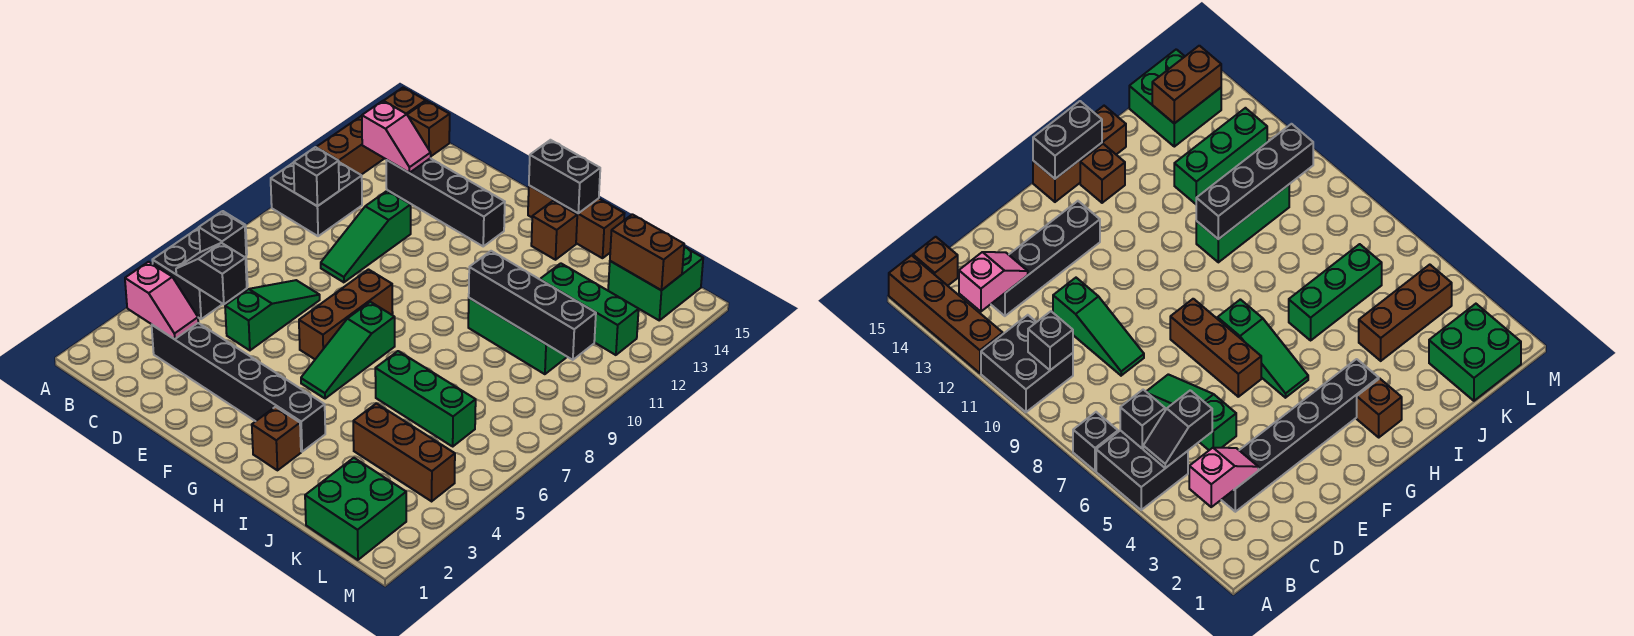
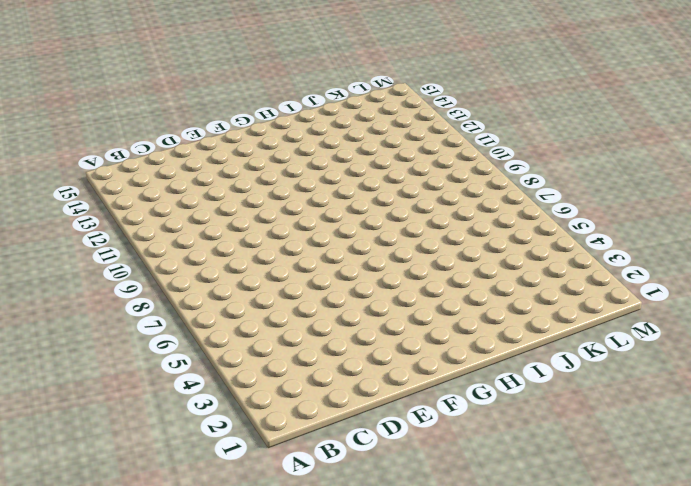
none -> black brick A5:B6 level 1
none -> black brick A7 level 1
none -> black brick A10:B11 level 1

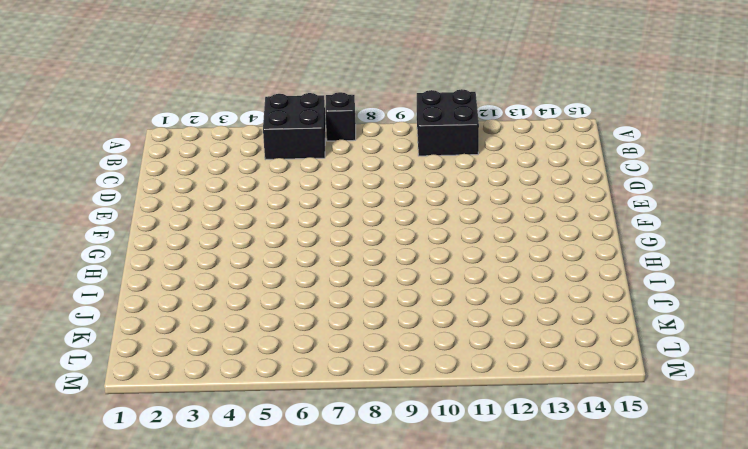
none -> brown brick A12:A15 level 1
none -> brown brick B15 level 1
none -> black brick C3:H3 level 1

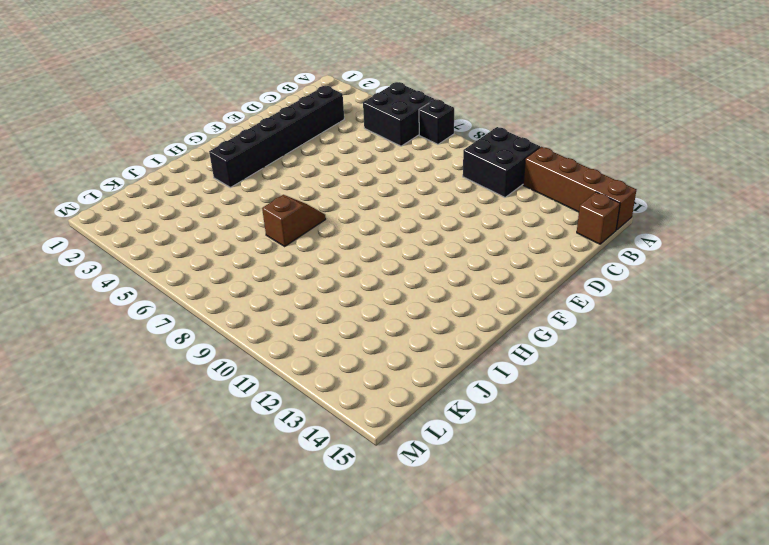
brown slope H7:I7 level 1 top I -> none
none -> black brick C13:F13 level 1
none -> green slope D5:D7 level 1 top 5
none -> green slope D9:D11 level 1 top 11

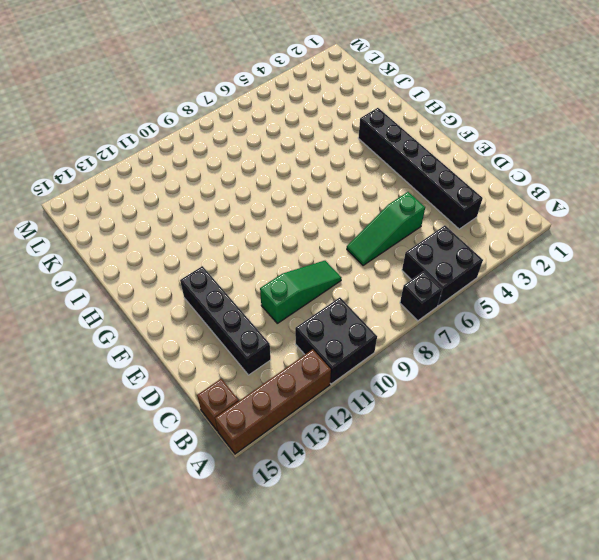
none -> brown brick F6:F8 level 1
none -> green slope G5:G7 level 1 top 7
none -> brown brick G15:I15 level 1

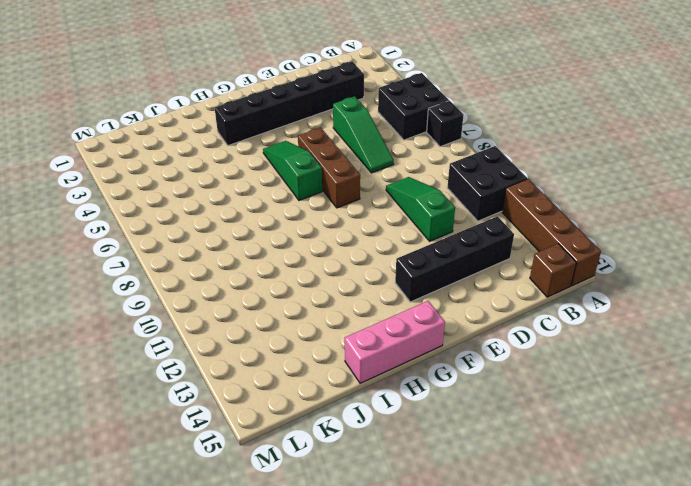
pink brick G15:I15 level 1 -> brown brick G15:I15 level 1
none -> brown brick H2 level 1
none -> brown brick H14 level 1
none -> green brick I6:K6 level 1

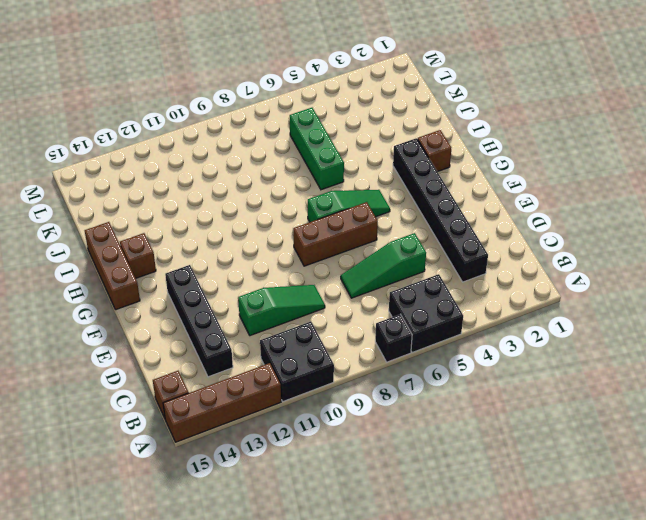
none -> green brick I10:K10 level 1
none -> brown brick J4:L4 level 1
none -> green brick J12:L12 level 1

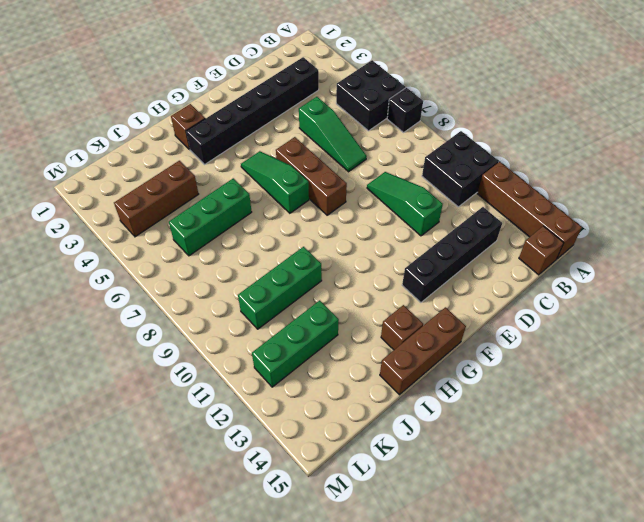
none -> green brick K1:L2 level 1
none -> green brick K14:L15 level 1
none -> pink slope B3:C3 level 2 top B

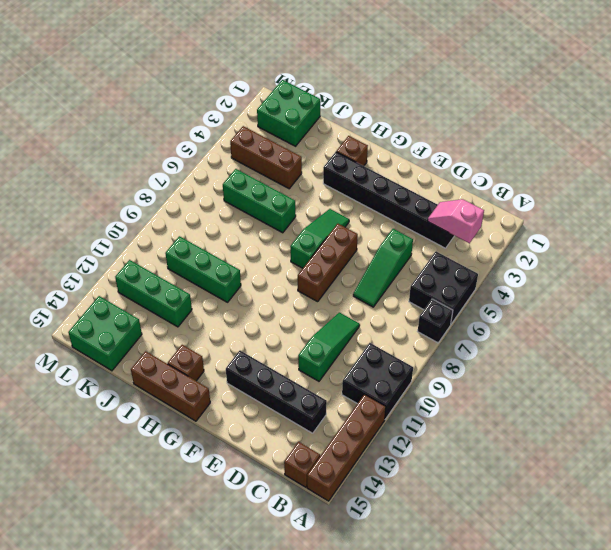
none -> black slope B5:C5 level 2 top C
none -> black brick B6 level 2
none -> black brick B10 level 2

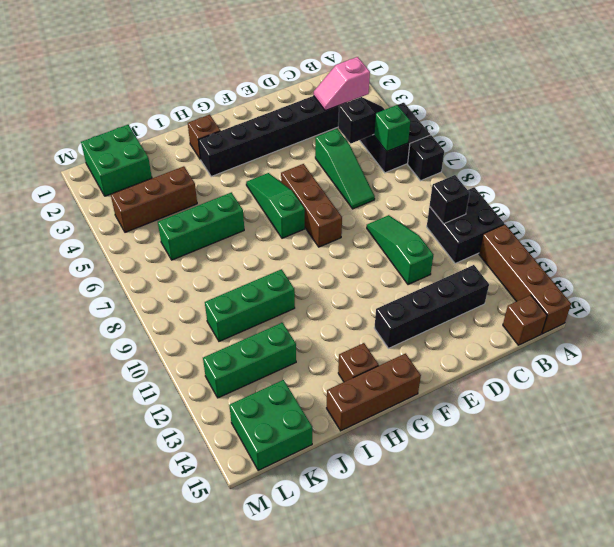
green brick B6 level 2 -> black brick B6 level 2
none -> pink slope B13:C13 level 2 top B
none -> black brick G15:H15 level 2
none -> black brick I10:L10 level 2

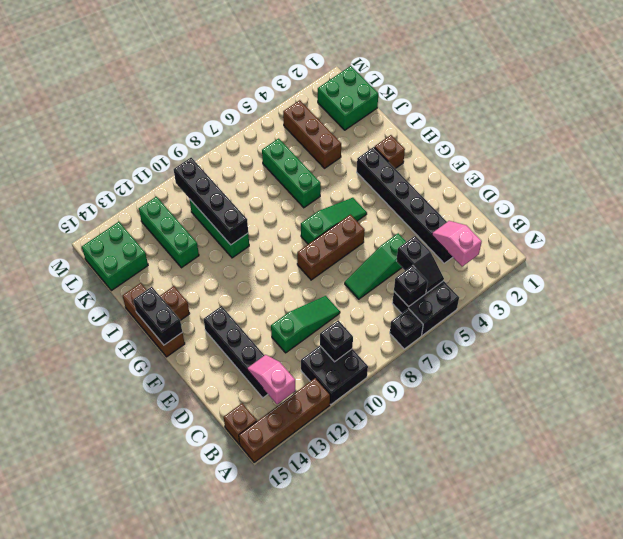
none -> brown brick K14:L14 level 2

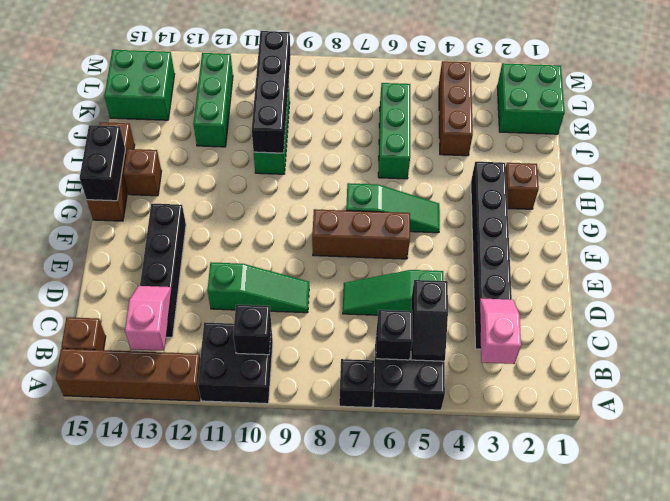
none -> brown brick K14:L14 level 2

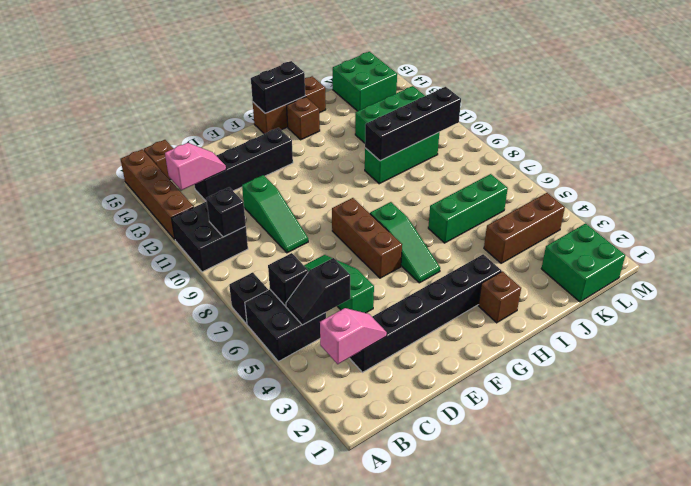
none -> brown brick K14:L14 level 2

